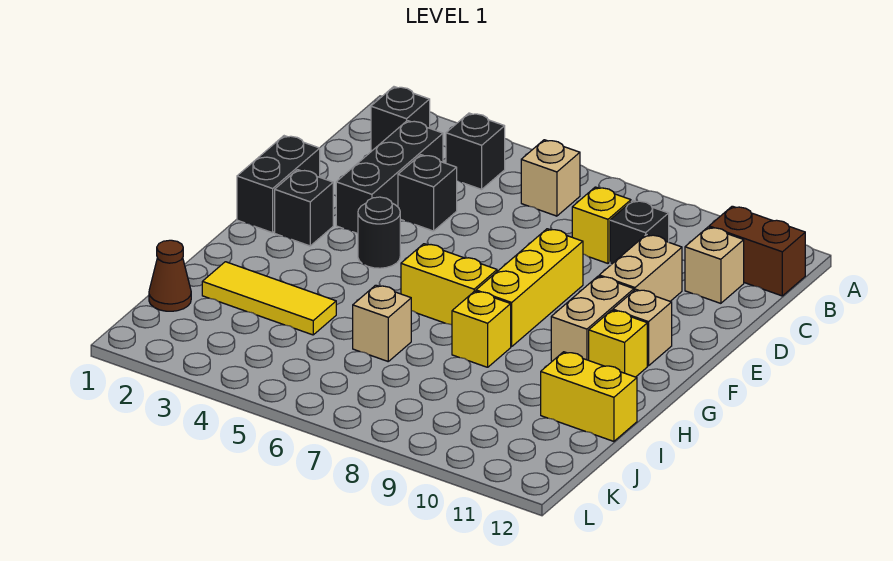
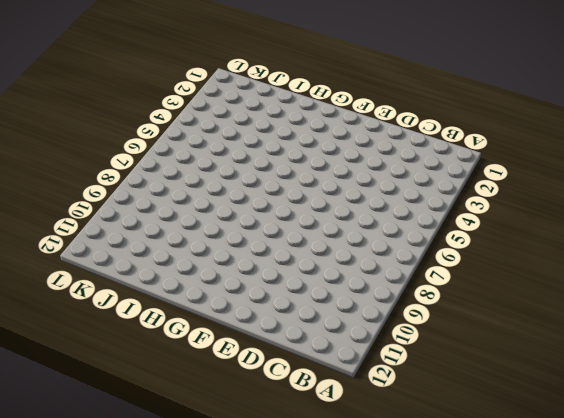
none -> black brick B2 level 1
none -> black brick B4 level 1
none -> tan brick B6 level 1

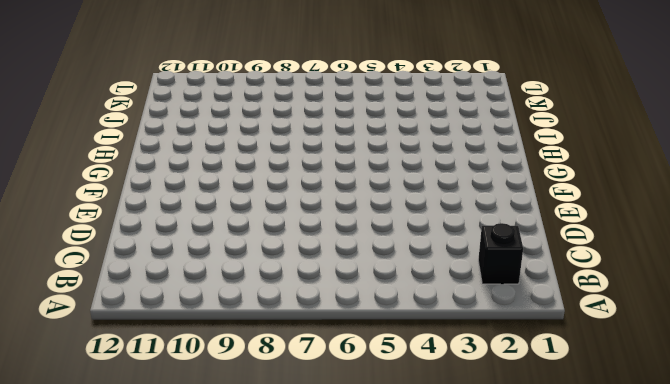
none -> black brick B4 level 1
none -> tan brick B6 level 1
none -> brown brick B11:B12 level 1

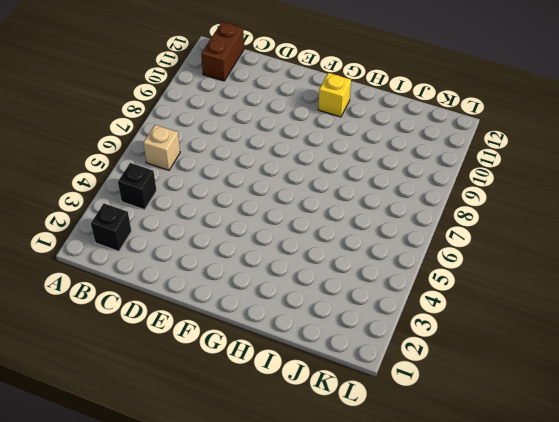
none -> black brick C3:E3 level 1
none -> yellow brick C8 level 1
none -> black brick C9 level 1

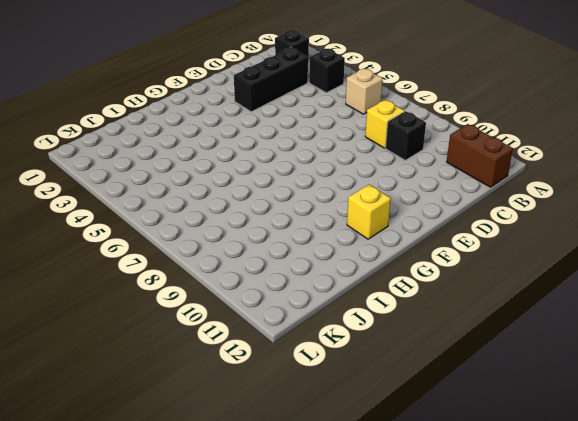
none -> tan brick C11 level 1
none -> black brick D4 level 1
none -> tan brick D10:E10 level 1

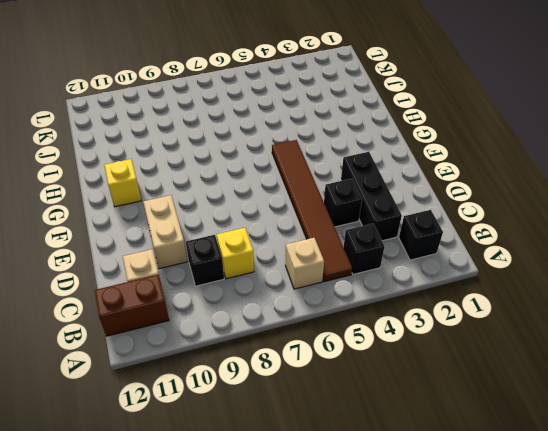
brown tile B5:G5 level 1 -> none
none -> black brick E1:F1 level 1
none -> yellow brick E8:G8 level 1
none -> black brick F2 level 1

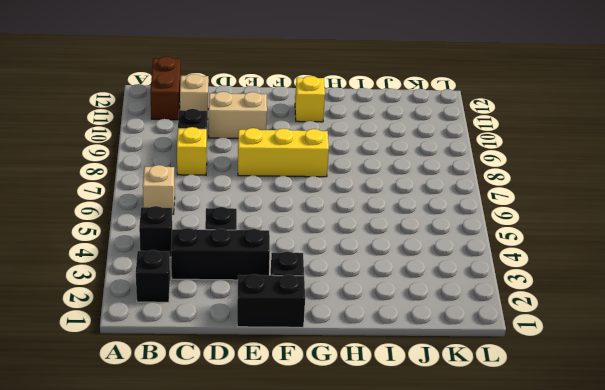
none -> black round brick F4 level 1
none -> tan brick F10:G10 level 1
none -> tan brick F11 level 1

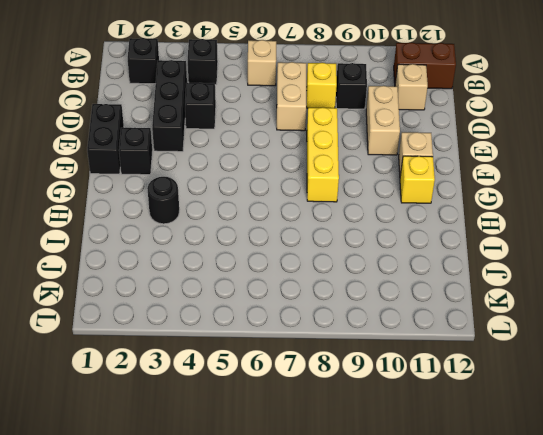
tan brick C7:D7 level 1 -> tan brick F10:G10 level 1
black round brick H3 level 1 -> black round brick F4 level 1
none -> yellow brick G6:G7 level 1
none -> yellow brick H8 level 1
none -> yellow tile I2:I4 level 1

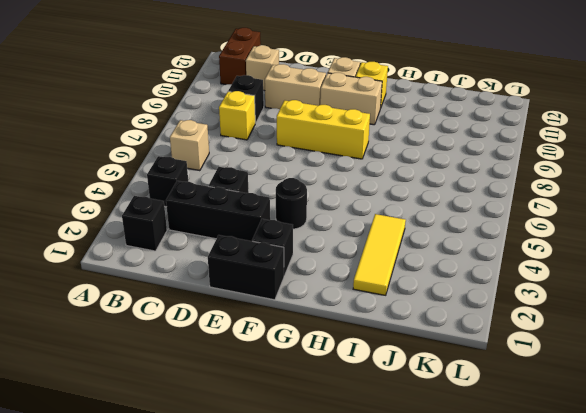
none -> yellow brick G6:G7 level 1
none -> yellow brick H8 level 1
none -> tan brick I6 level 1

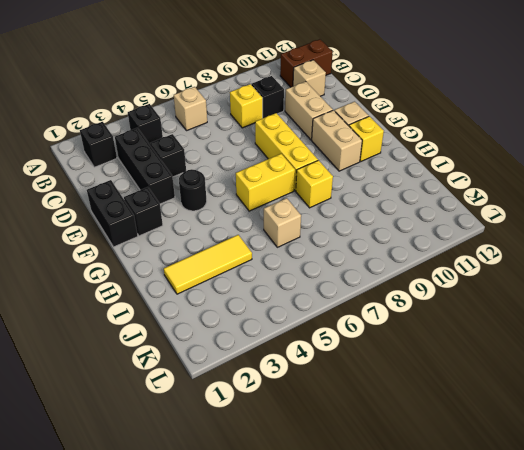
none -> yellow brick I11:I12 level 1
none -> brown cone J1 level 1

